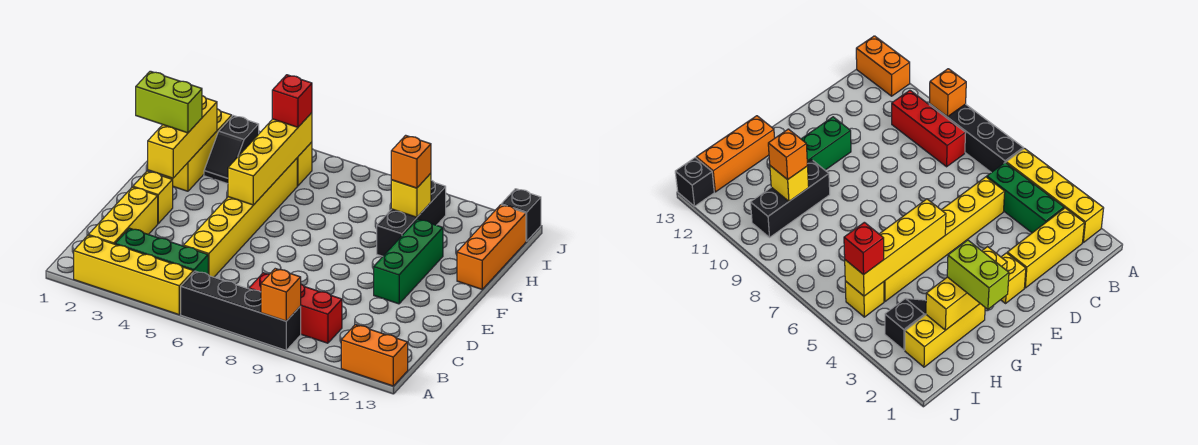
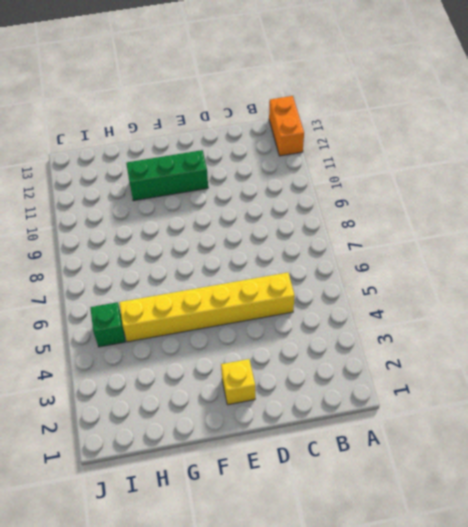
green brick I5 level 1 -> yellow brick I5 level 1
none -> yellow brick A2:A5 level 1
none -> black brick A6:A9 level 1
none -> yellow brick B2:D2 level 1

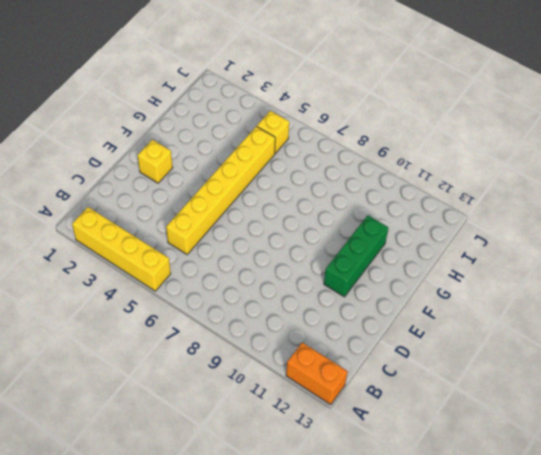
none -> black brick A6:A9 level 1
none -> yellow brick B2:D2 level 1
none -> green brick B3:B5 level 1

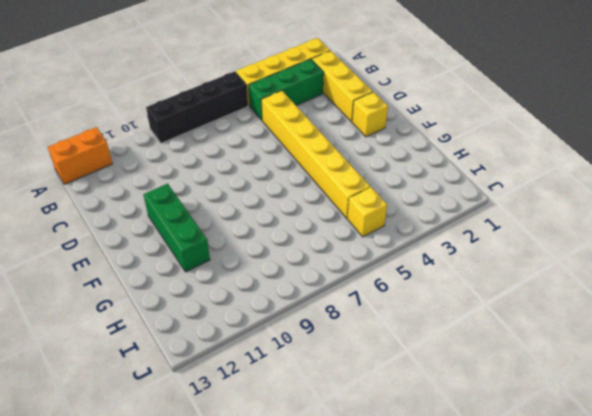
none -> red brick B8:B10 level 1
none -> yellow brick G2:I2 level 1
none -> black brick G10:I10 level 1

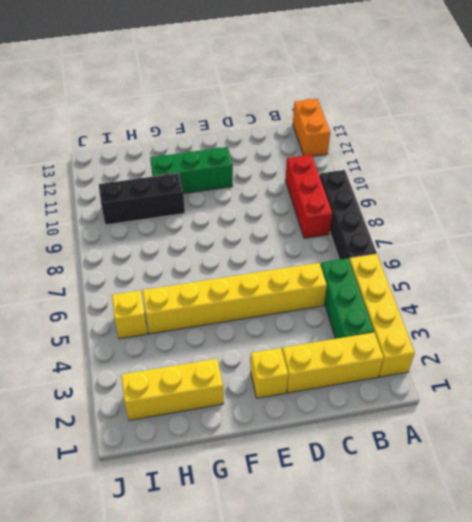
none -> orange brick G13:I13 level 1
none -> black slope H3:I3 level 1 top I
none -> black brick J13 level 1

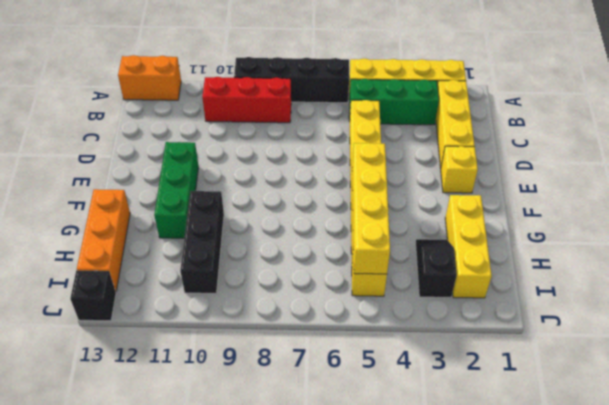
none -> orange brick A9 level 2
none -> yellow brick F2:H2 level 2
none -> yellow brick H10 level 2

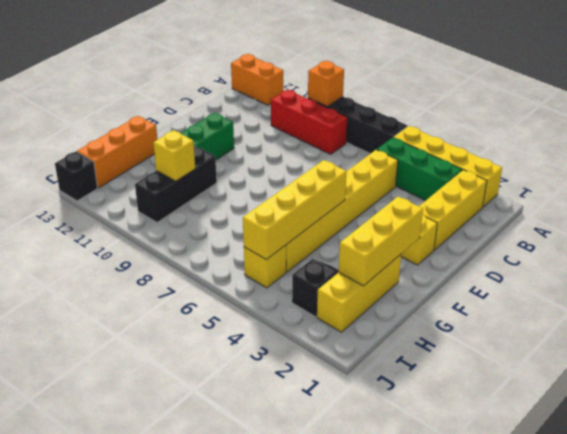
none -> lime brick G1:G2 level 3
none -> orange brick H10 level 3
none -> red brick I5 level 3

